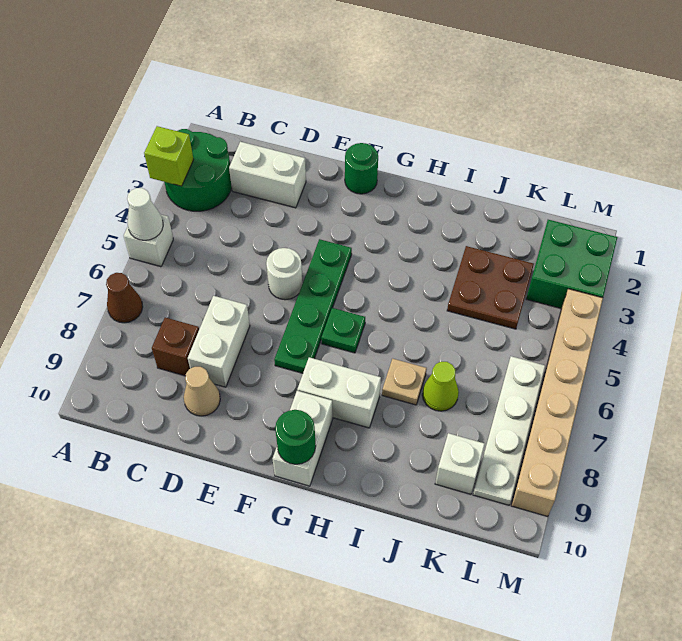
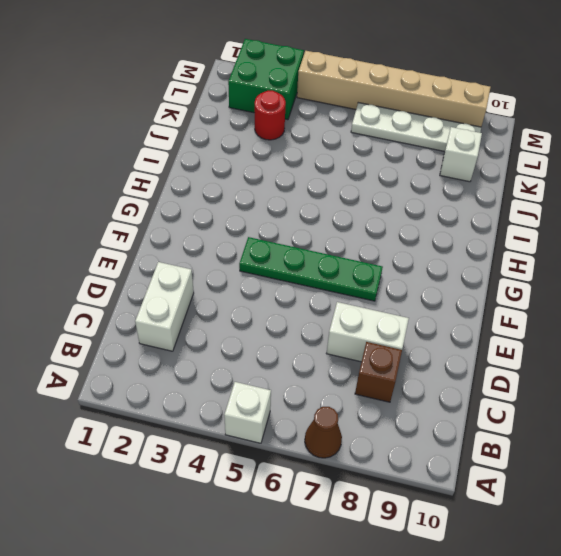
red round brick K3 level 1 -> brown plate J3:K4 level 1
none -> green round brick A2:B3 level 1
none -> tan cone D9 level 1
none -> white round brick E5 level 1

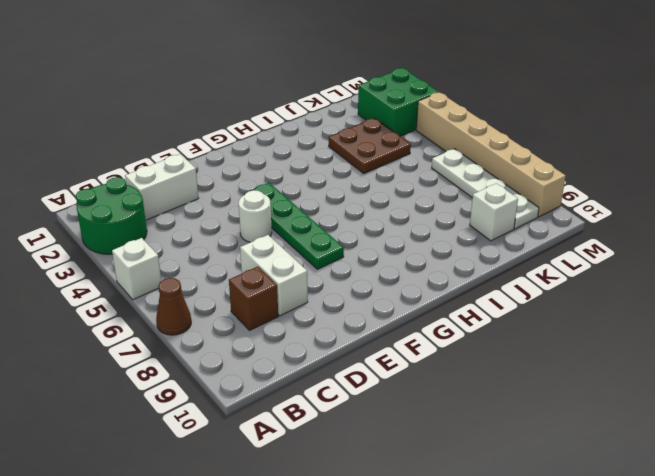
none -> tan cone D9 level 1
none -> green round brick F1 level 1
none -> green plate G6 level 1

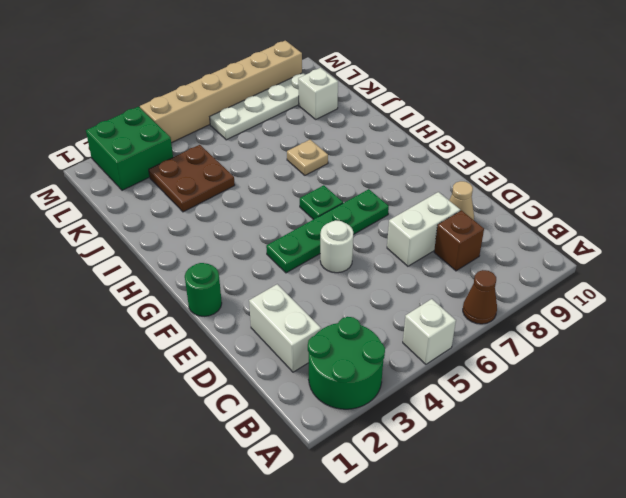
none -> white brick G8:H8 level 1
none -> white brick G9:G10 level 1
none -> lime cone J7 level 1

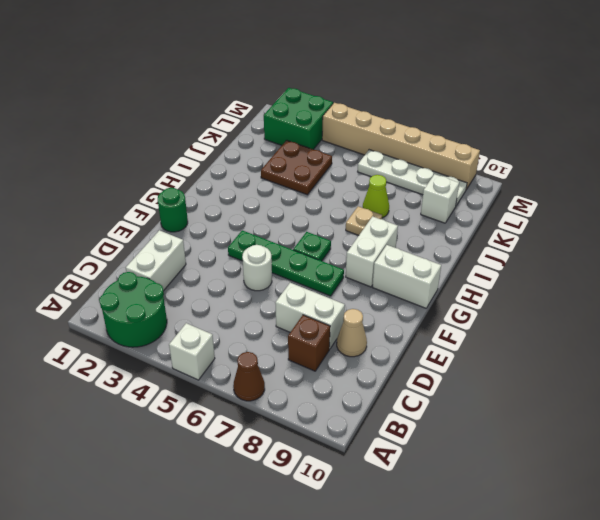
none -> lime brick A3 level 2
none -> white cone A5 level 2
none -> green round brick G10 level 2

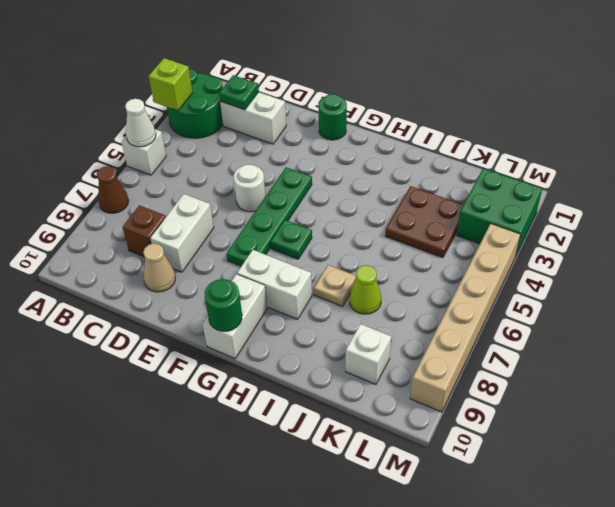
green plate C2 level 2 -> none
none -> white plate L6:L9 level 1

